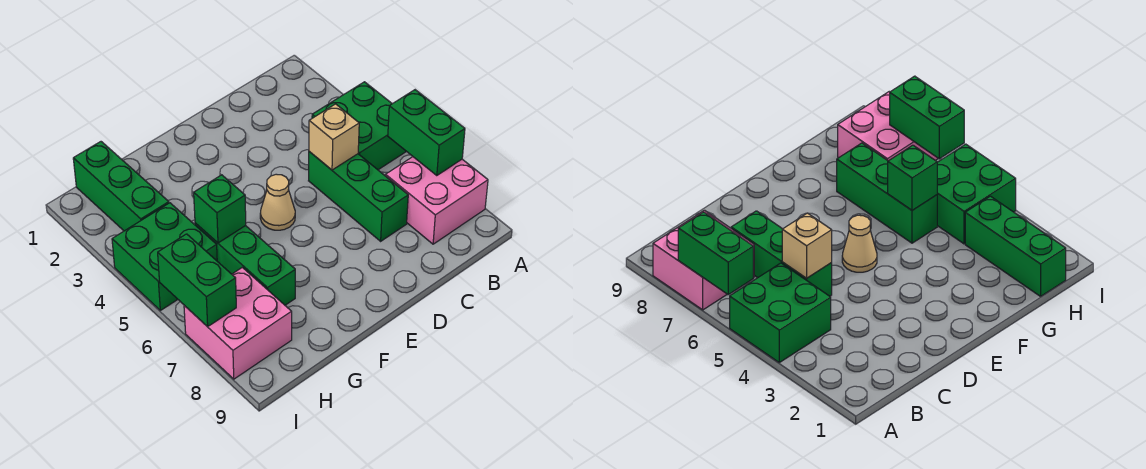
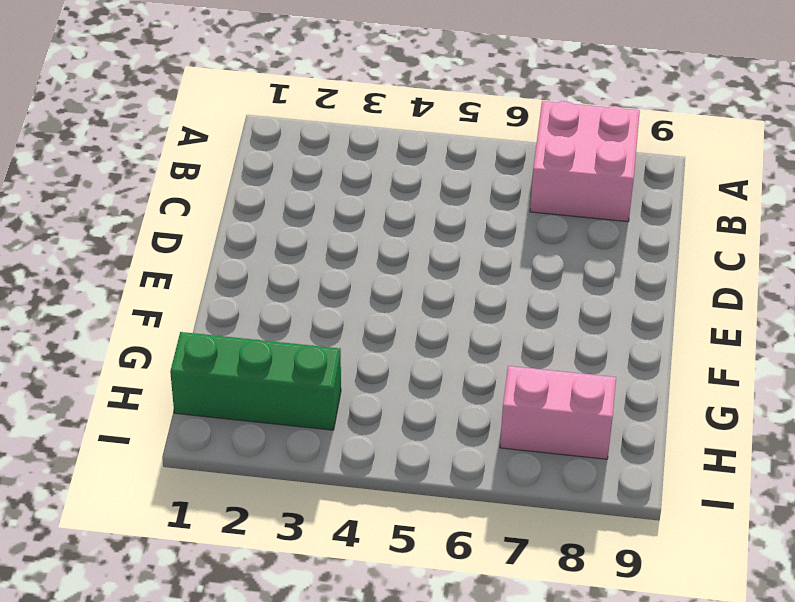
pink brick H7:H8 level 1 -> pink brick H7:I8 level 1
none -> green brick A4:B5 level 1
none -> green brick C5:C7 level 1
none -> tan cone E5 level 1

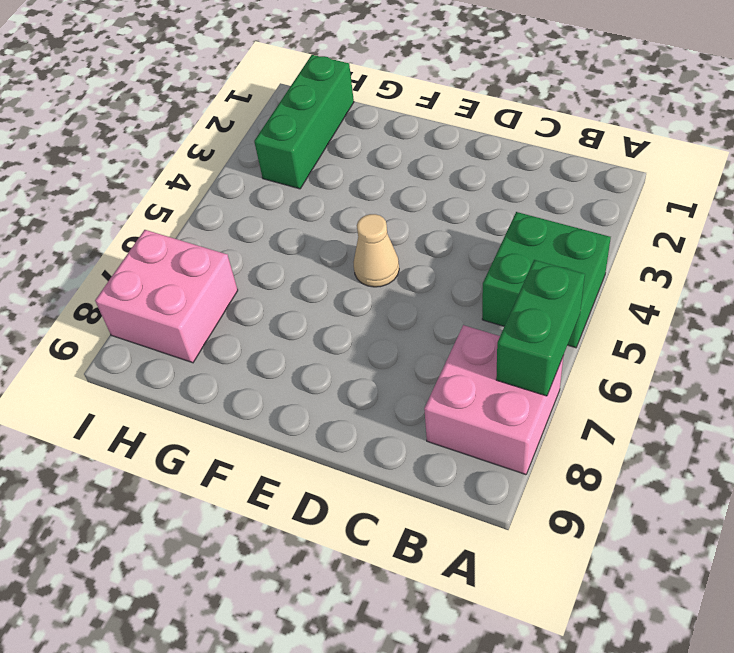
none -> green brick C5:C7 level 1
none -> green brick G5:G7 level 1
none -> green brick H4:I5 level 1

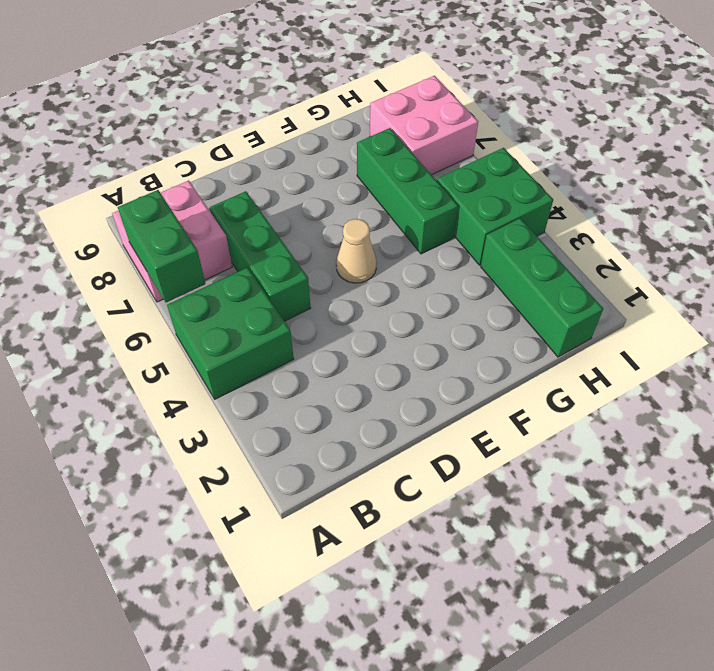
none -> tan brick C5 level 2
none -> green brick G5 level 2
none -> green brick I6:I7 level 2

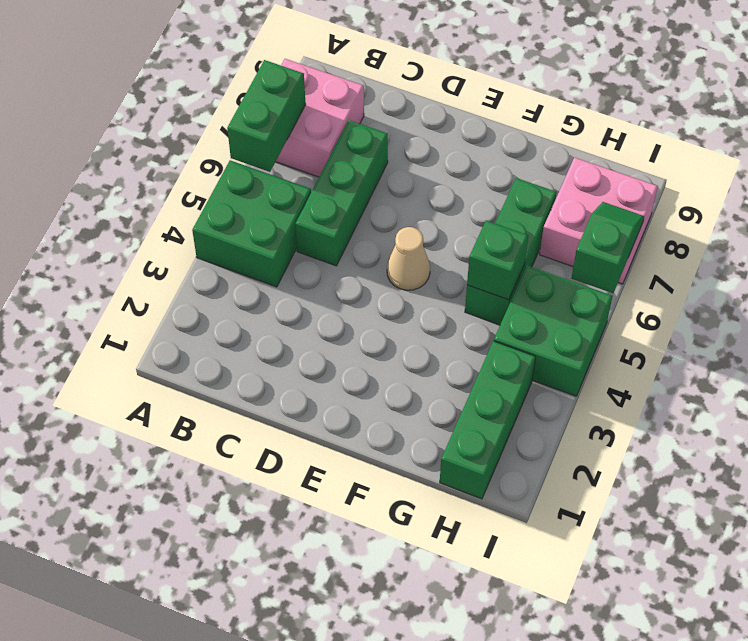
green slope I6:I7 level 2 top 6 -> green brick I6:I7 level 2
none -> tan brick C5 level 2

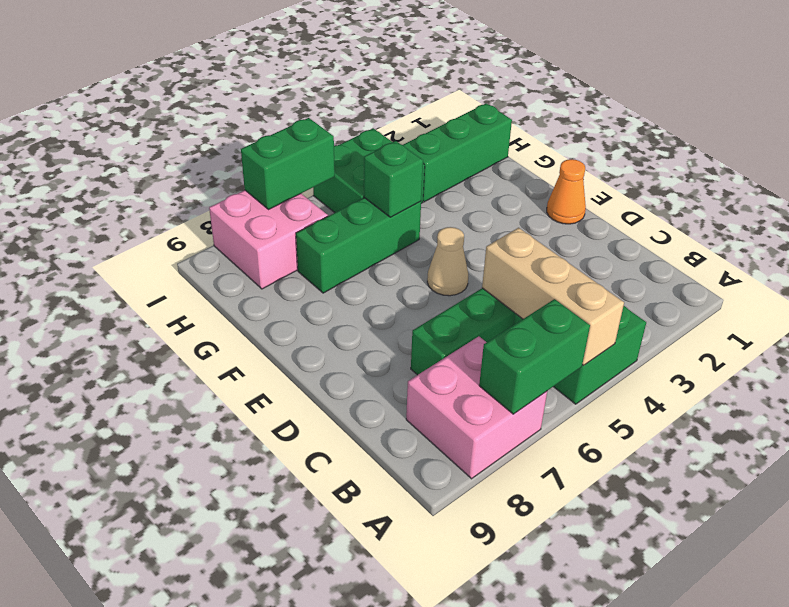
tan brick A5:C5 level 2 -> tan brick C5 level 2
orange cone E1 level 1 -> none

